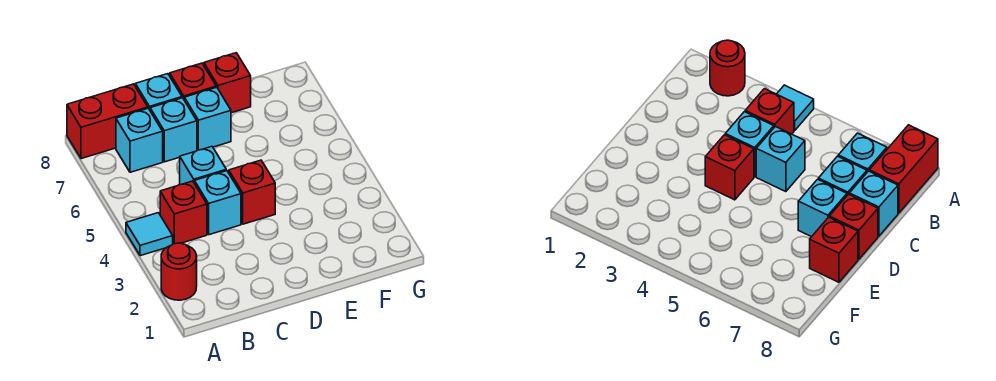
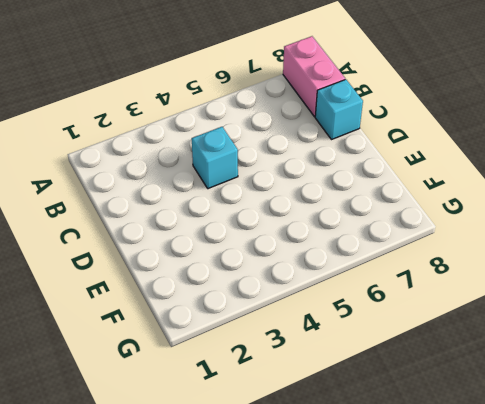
pink brick A8:B8 level 1 -> red brick A8:B8 level 1
none -> red round brick A2 level 1
none -> cyan tile A4 level 1
none -> red brick B4 level 1

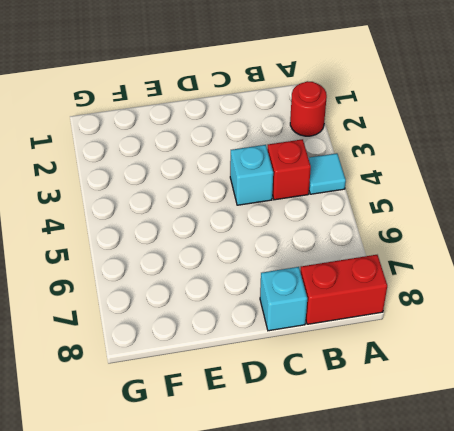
none -> cyan brick B7 level 1
none -> cyan brick C5 level 1
none -> cyan brick C7 level 1

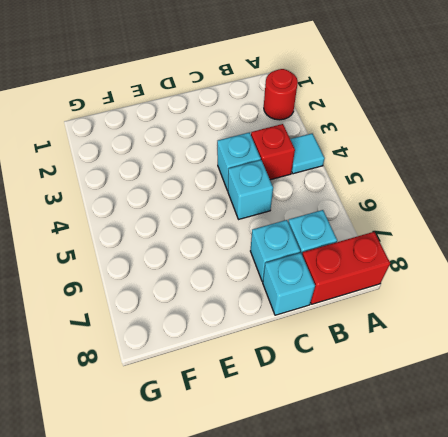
none -> red brick D4 level 1
none -> cyan brick D7 level 1
none -> red brick D8 level 1

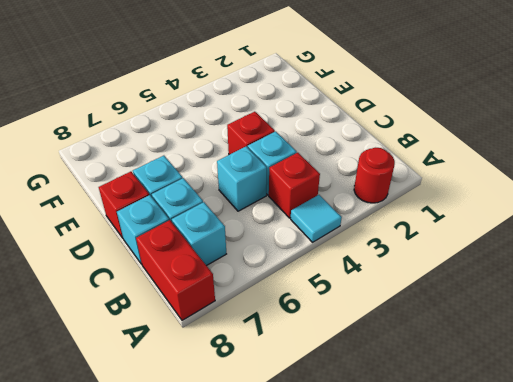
none -> red brick E8 level 1

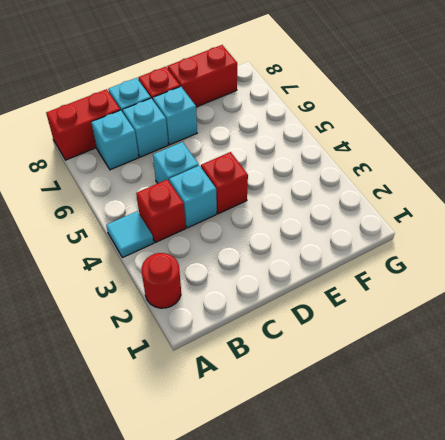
red brick E8:F8 level 1 -> red brick E8 level 1

